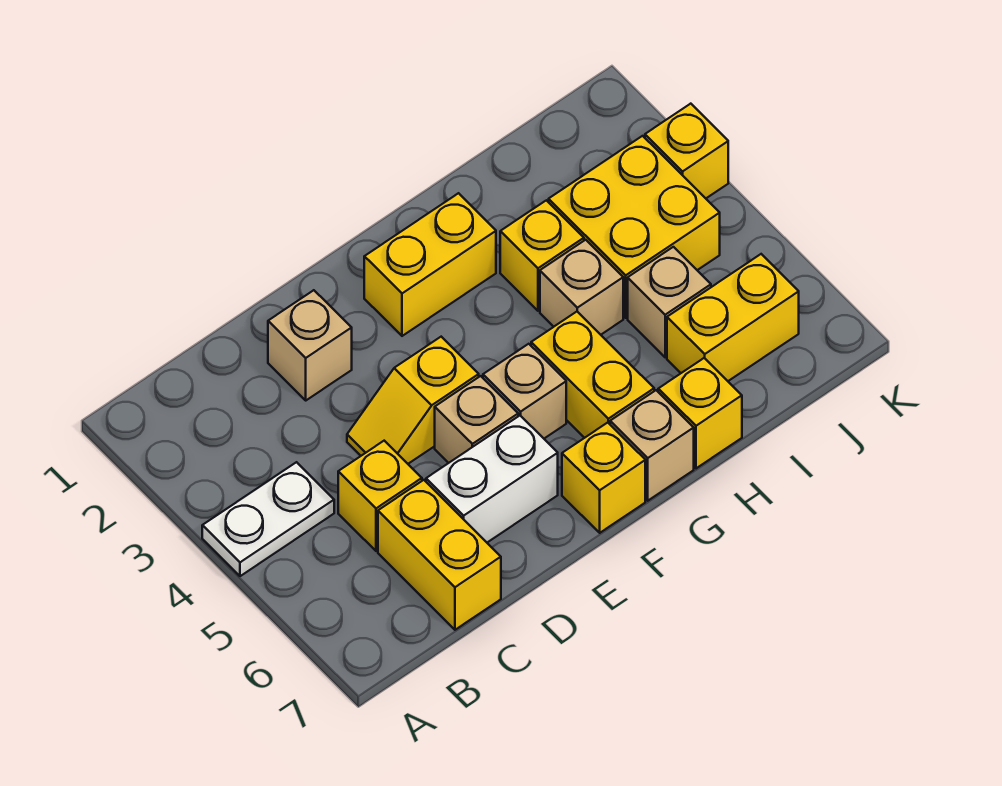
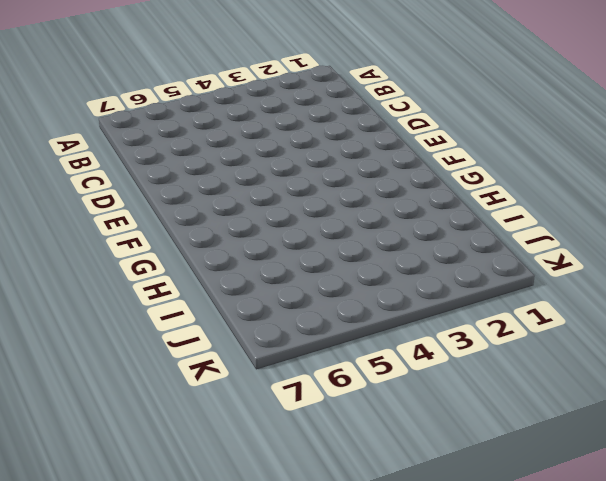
none -> white plate A4:B4 level 1
none -> yellow brick C5 level 1
none -> yellow brick C6:C7 level 1

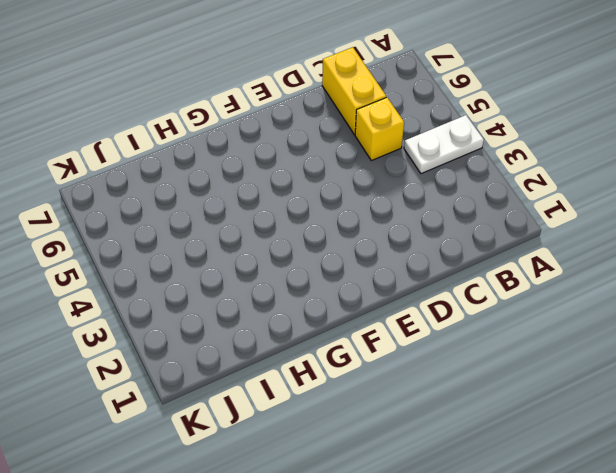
none -> tan brick D2 level 1
none -> yellow slope D4:E4 level 1 top E
none -> white brick D6:E6 level 1

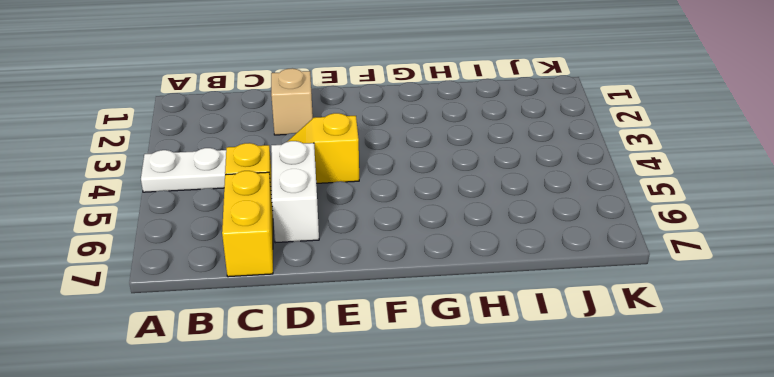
white brick D5:D6 level 1 -> white brick D6:E6 level 1
none -> tan brick E5 level 1
none -> yellow brick F2:G2 level 1
none -> tan brick F5 level 1

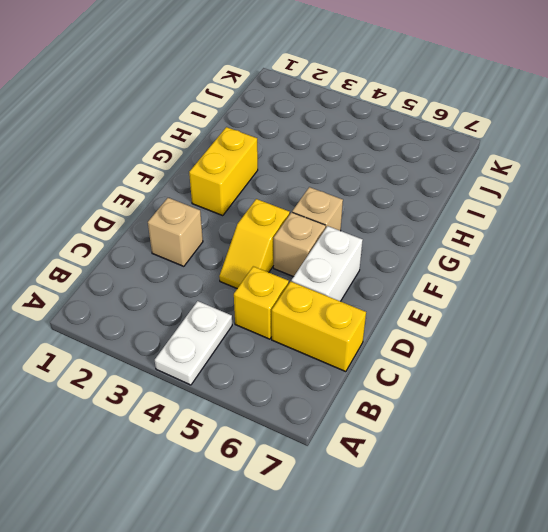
none -> yellow brick F7 level 1
none -> yellow brick G5:G6 level 1
none -> tan brick G7 level 1

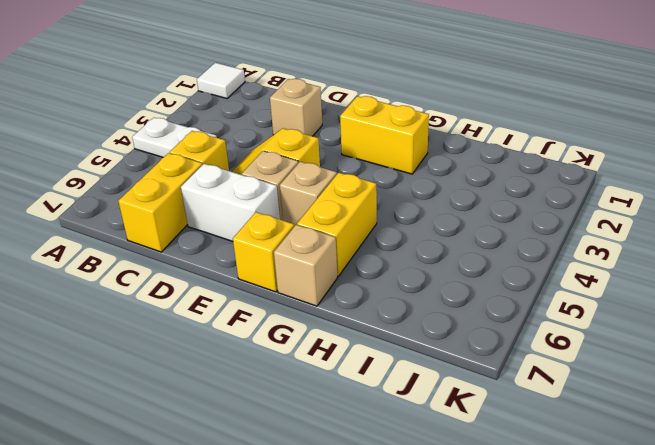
white tile A1 level 1 -> none
none -> yellow brick H3 level 1
none -> tan brick H4 level 1
none -> yellow brick H7 level 1

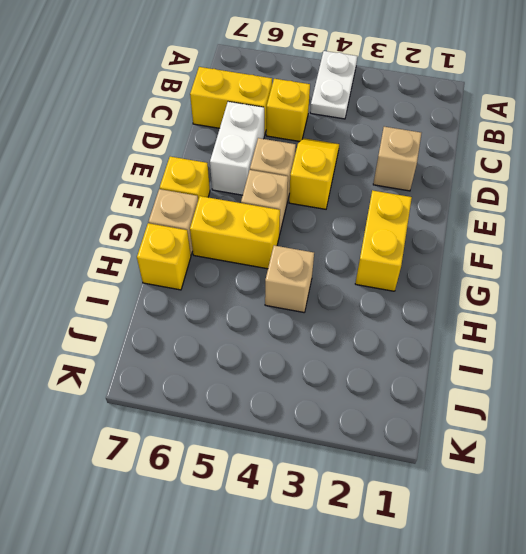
none -> yellow brick H3 level 1
none -> yellow brick I3:J4 level 1
none -> tan brick I5 level 1

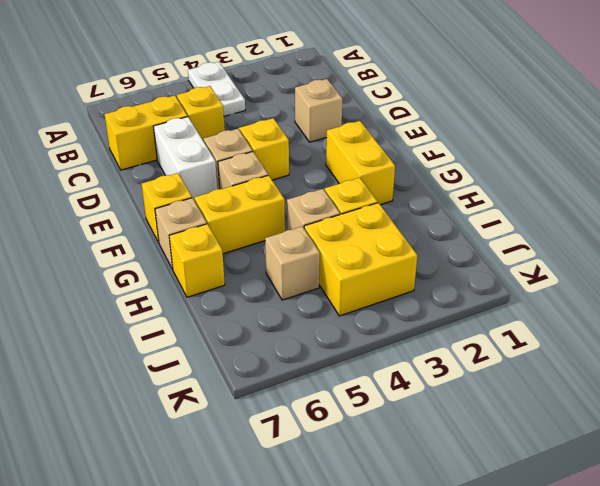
none -> yellow brick I6:J6 level 1
none -> yellow brick K3 level 1

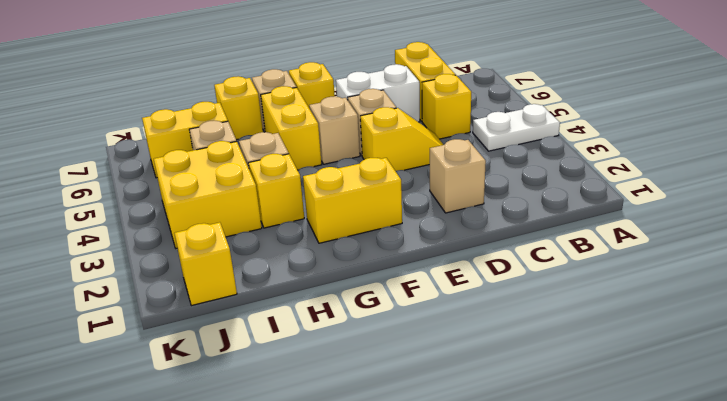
yellow brick J1 level 1 -> yellow brick K3 level 1

